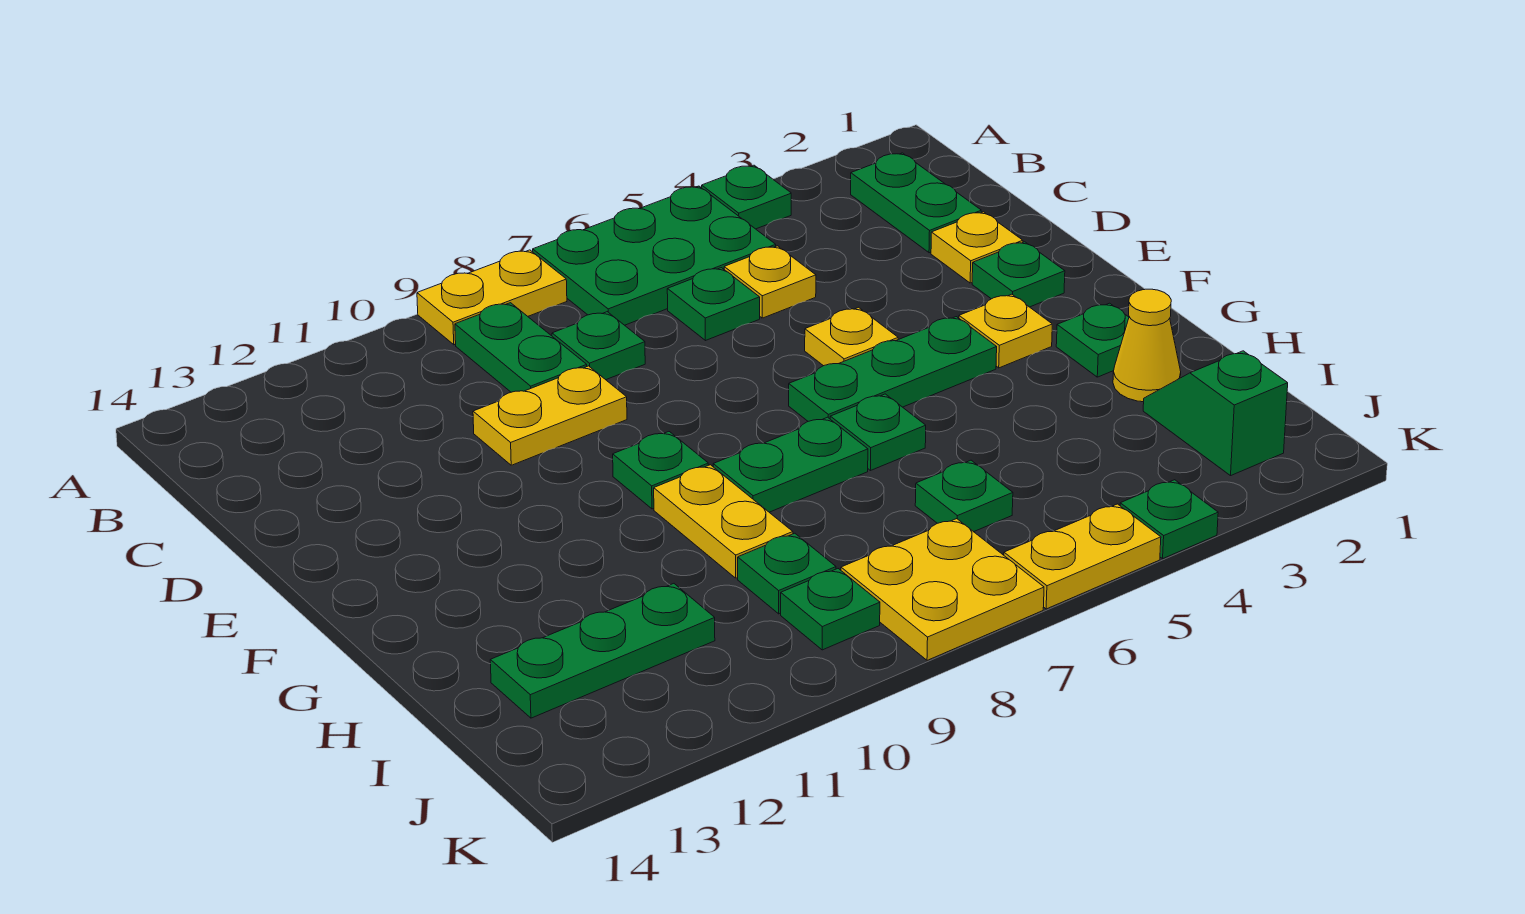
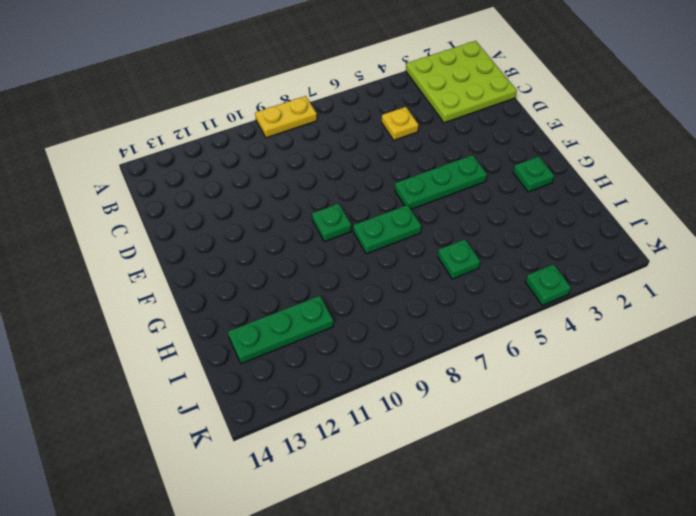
lime plate A1:C3 level 1 -> green plate B2:C2 level 1
none -> green plate A4 level 1
none -> green plate A5:B7 level 1
none -> green plate B9:C9 level 1

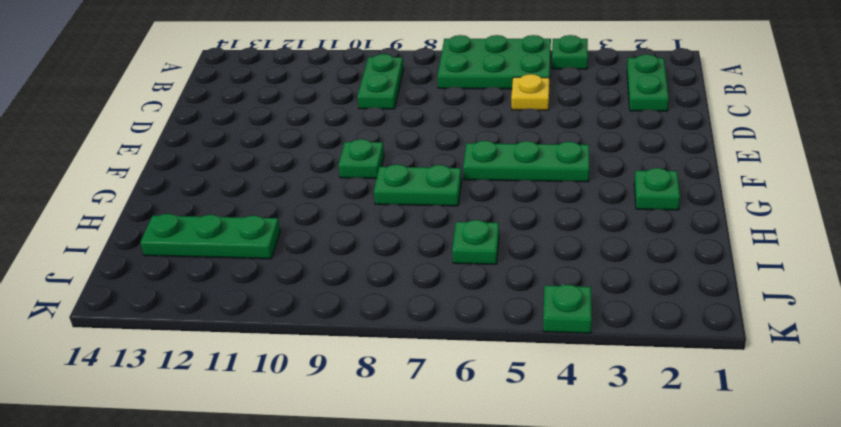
none -> yellow plate A8:A9 level 1
none -> green plate C6 level 1
none -> green plate C8 level 1

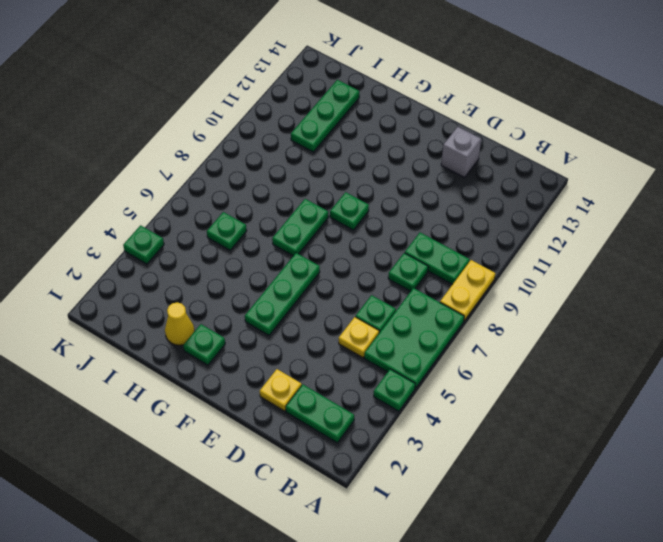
grey brick D13 level 1 -> none
none -> yellow plate D9:D10 level 1
none -> green plate E2 level 1
none -> yellow plate E5 level 1

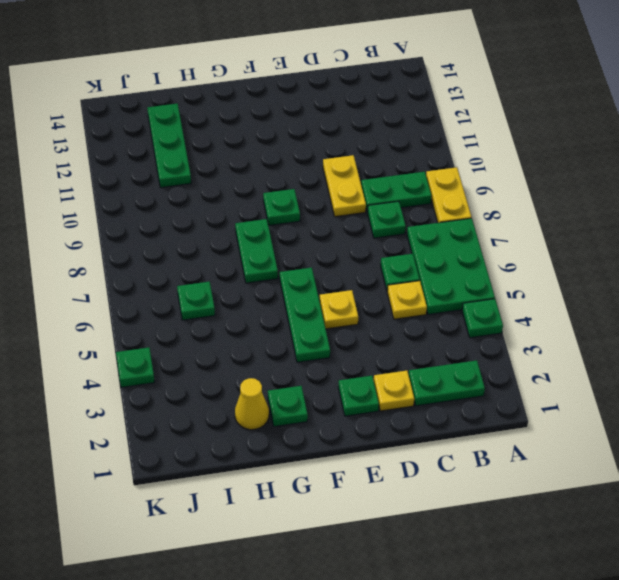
none -> yellow plate F3 level 1
none -> green plate G6 level 1
none -> yellow plate G9:H9 level 1

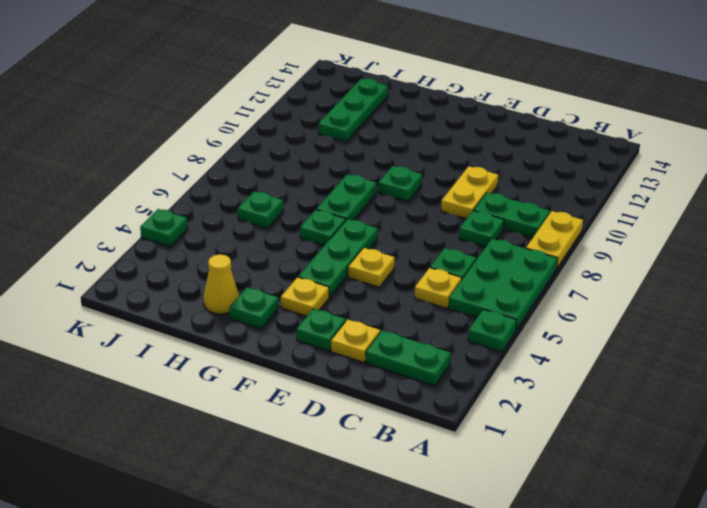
none -> yellow plate G9:H9 level 1
none -> green slope I2:J2 level 1 top J
none -> green plate I9 level 1

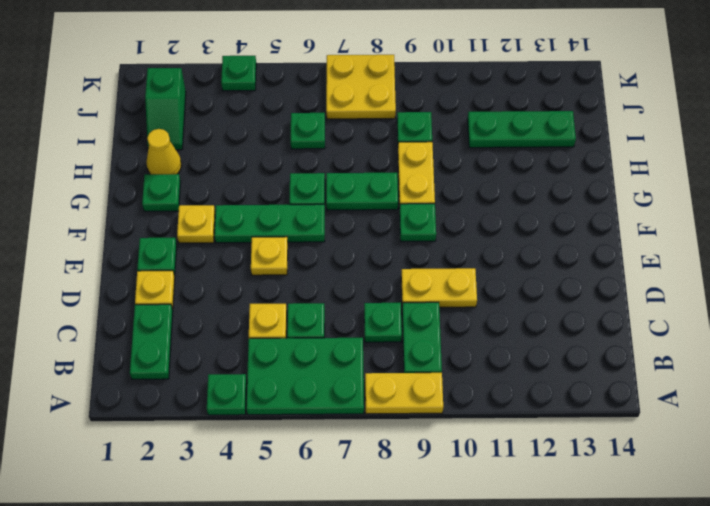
none -> green plate J9 level 1
none -> yellow plate K5:K6 level 1

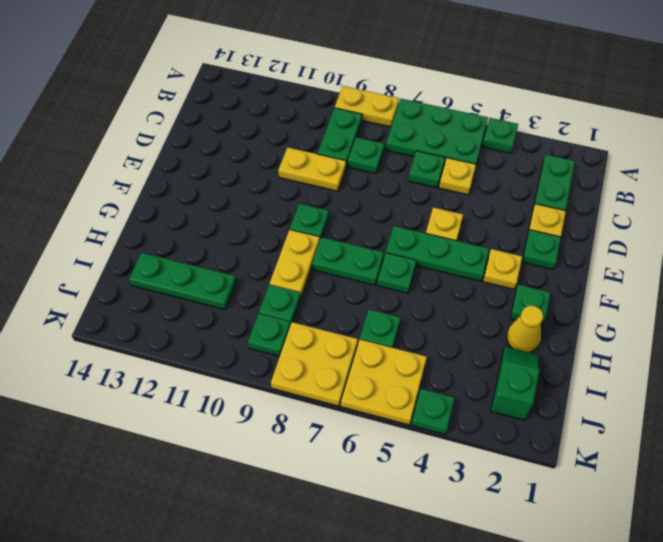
yellow plate J5:K6 level 1 -> yellow plate K5:K6 level 1

